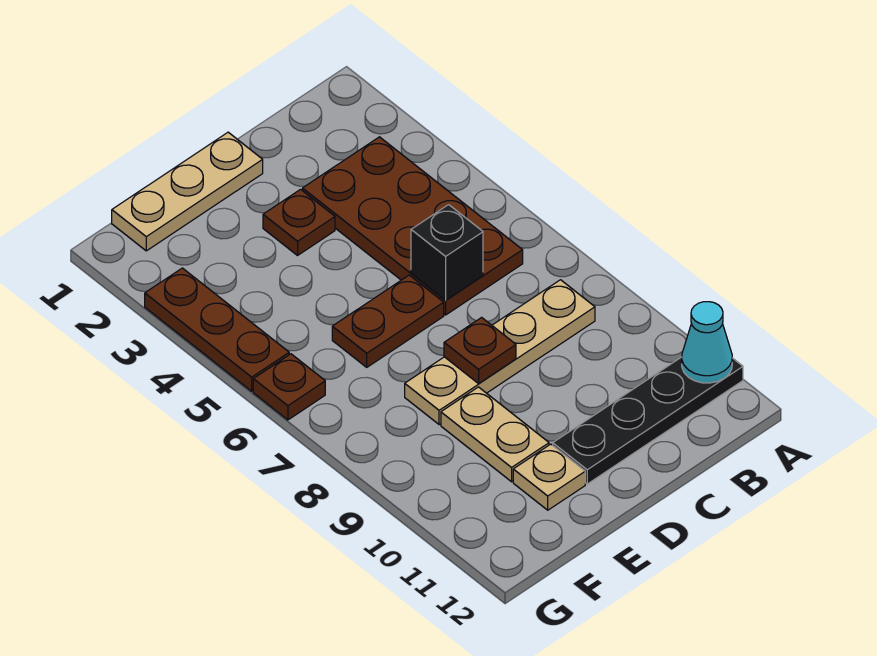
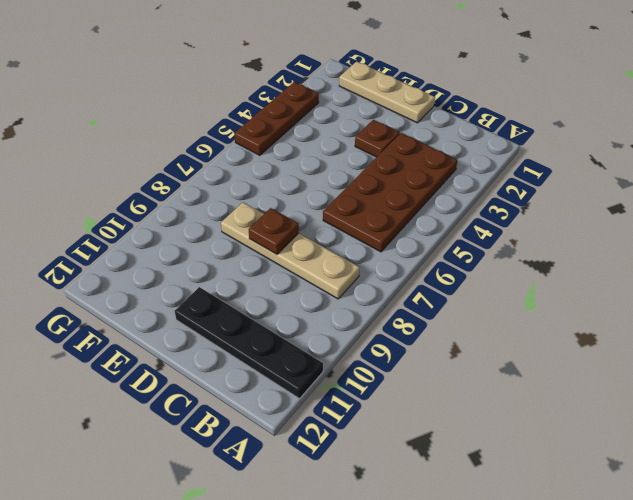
none -> brown plate D6:E6 level 1
none -> tan plate E9:E10 level 1
none -> tan plate E11 level 1

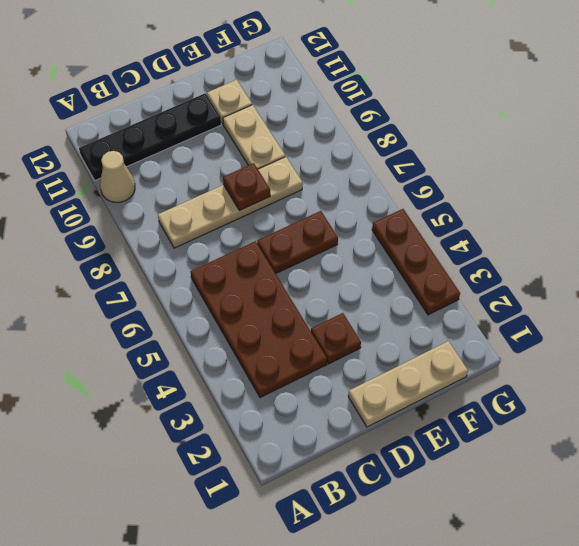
tan cone A10 level 1 -> none
none -> brown plate G6 level 1
none -> cyan cone A11 level 2
none -> black brick C6 level 2

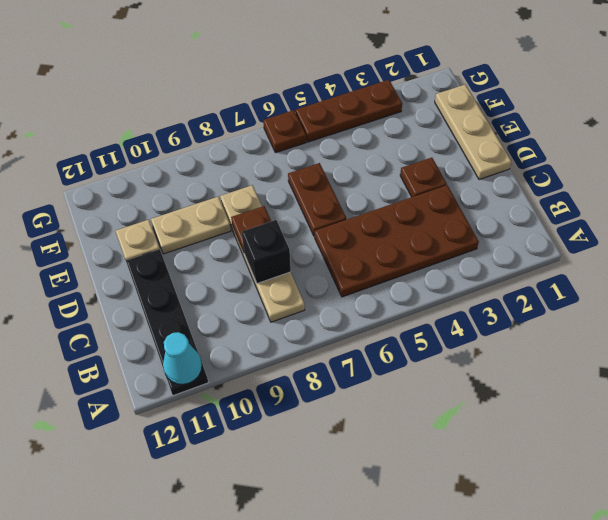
black brick C8 level 2 -> black brick C6 level 2

